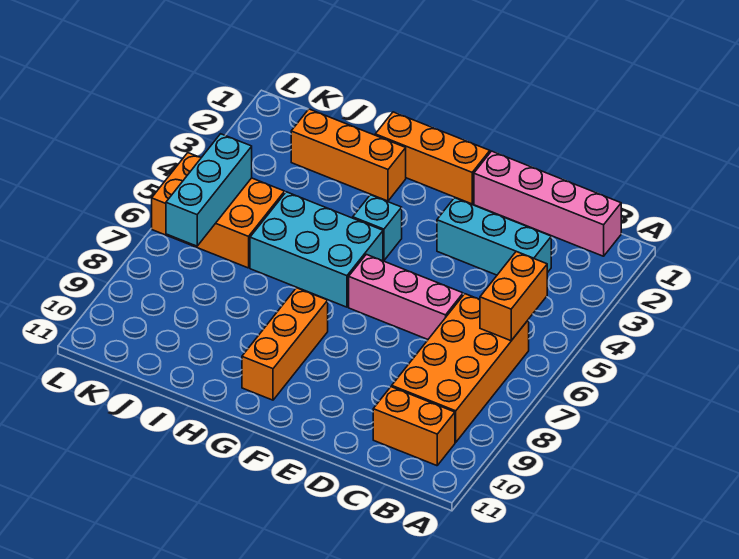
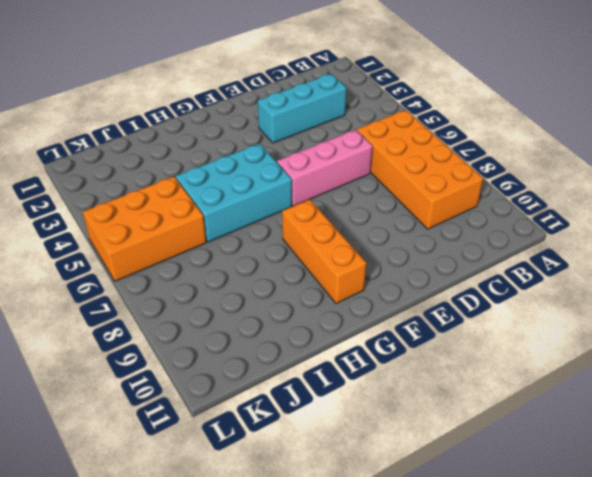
none -> pink brick B1:E1 level 1
none -> orange brick B10:C10 level 1
none -> orange brick F1:H1 level 1

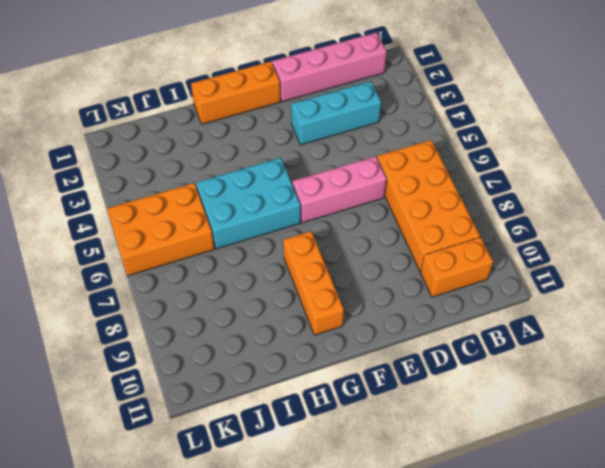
none -> cyan brick G4 level 1
none -> orange brick H2:J2 level 1
none -> orange brick B5:B6 level 2

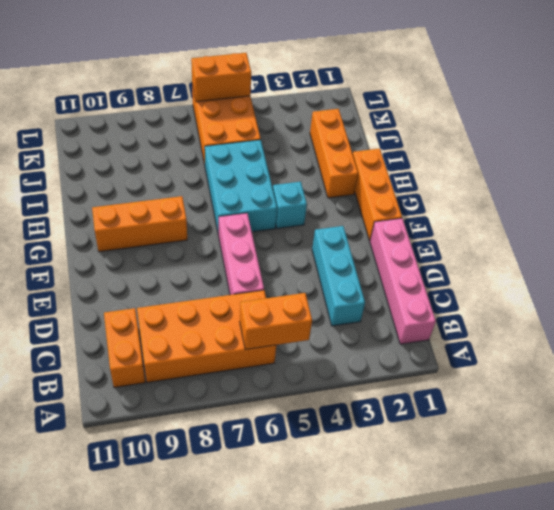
orange brick L5:L6 level 2 -> none
none -> cyan brick K5:K7 level 2

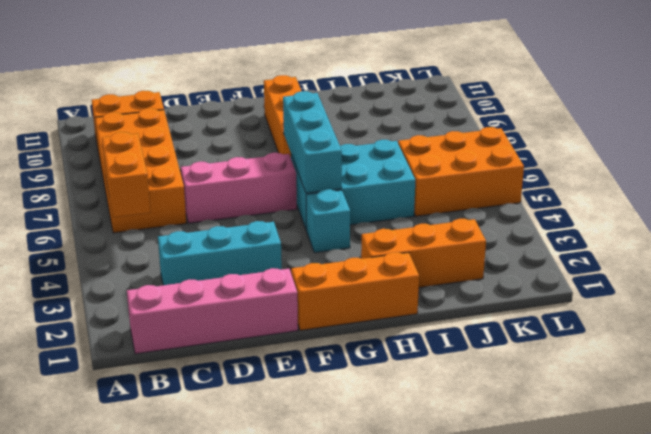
cyan brick G5:G7 level 2 -> cyan brick K5:K7 level 2

